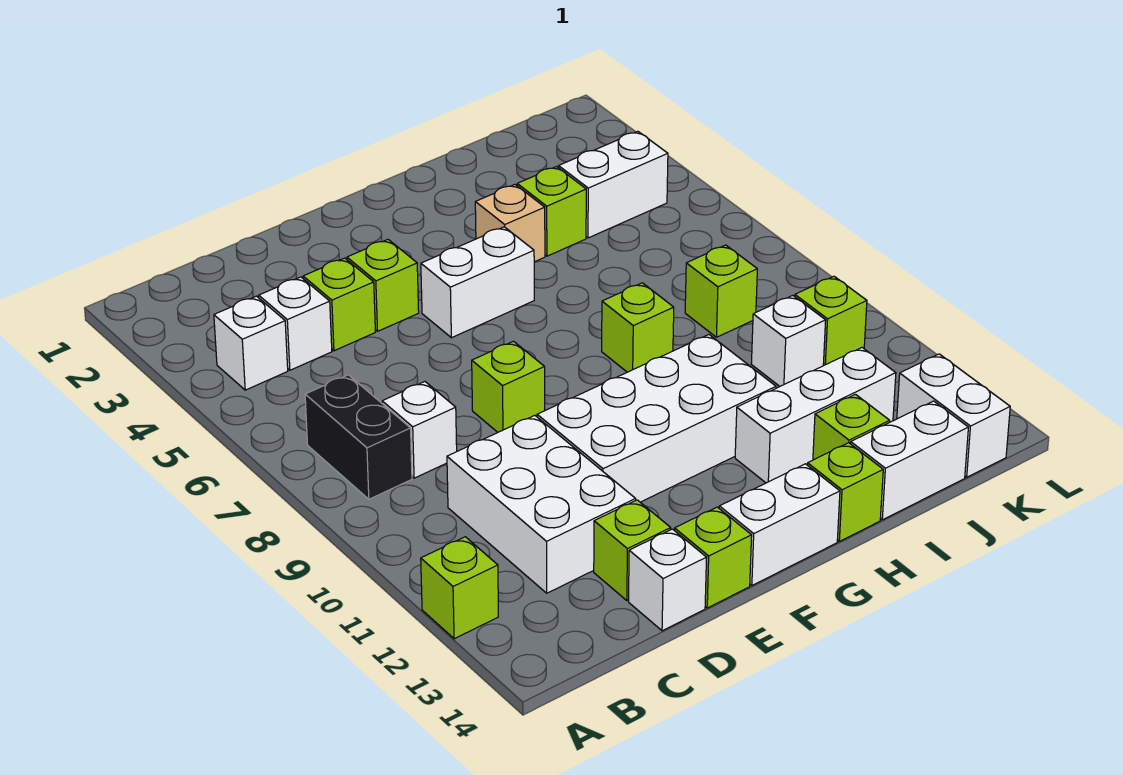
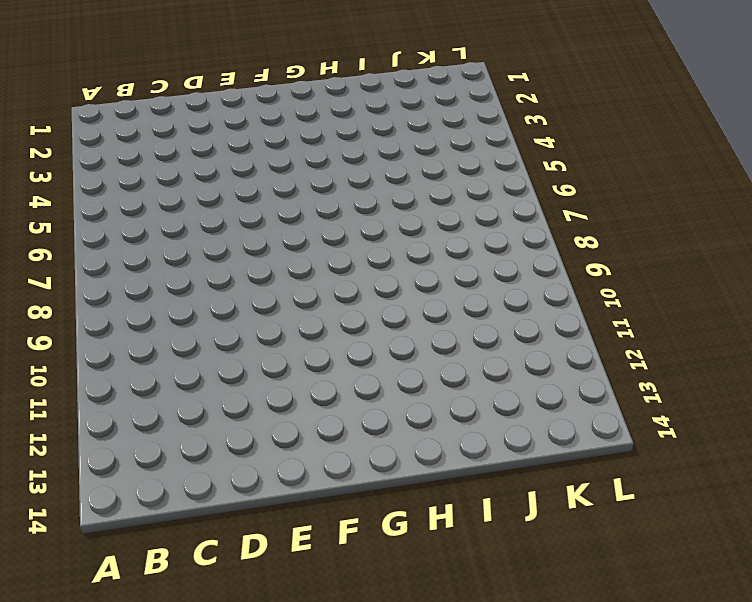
none -> lime brick A12 level 1
none -> white brick B4 level 1
none -> black brick B7:B8 level 1

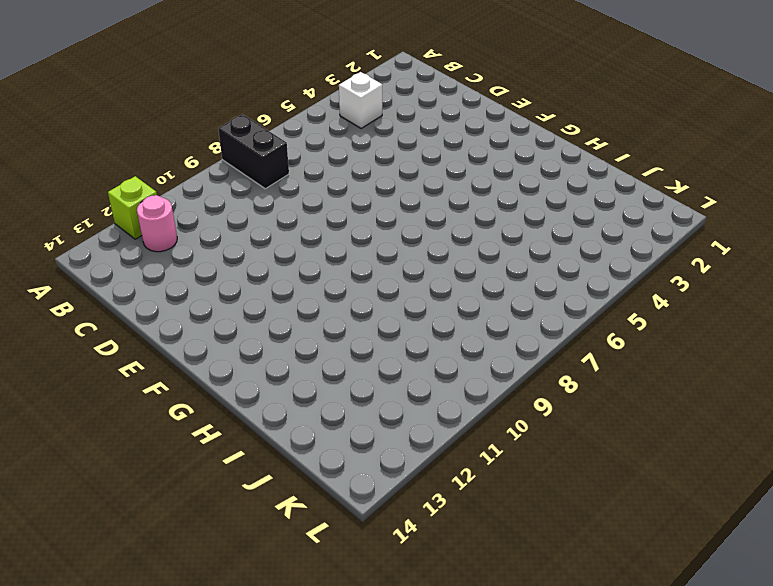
black brick A8:B8 level 1 -> black brick B7:B8 level 1
pink round brick B12 level 1 -> none
none -> white brick C4 level 1
none -> white brick C8 level 1
none -> white brick C10:D12 level 1

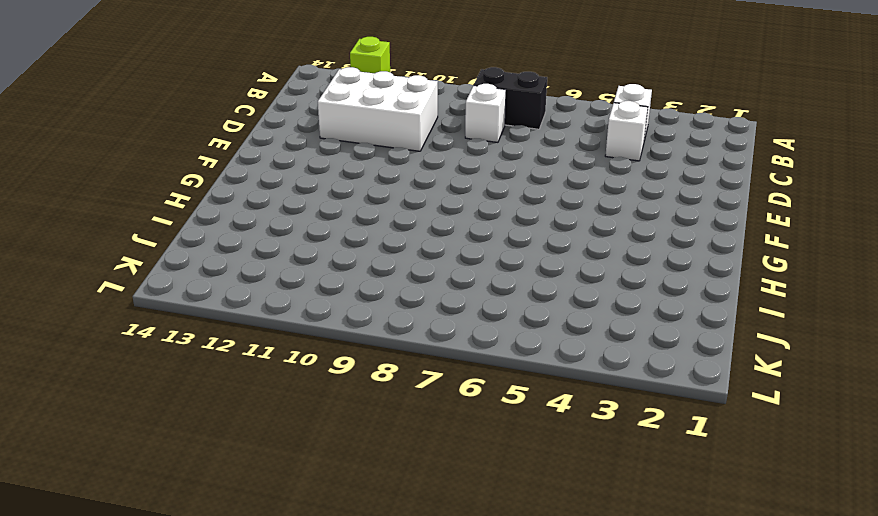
none -> lime brick D4 level 1
none -> lime brick D13 level 1
none -> white brick D14 level 1

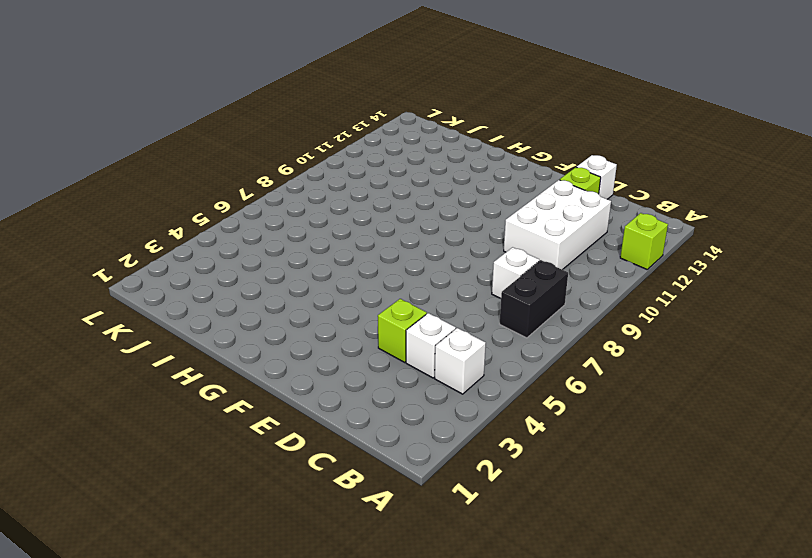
none -> lime brick E4 level 1
none -> lime brick E8 level 1
none -> white brick E10:H11 level 1

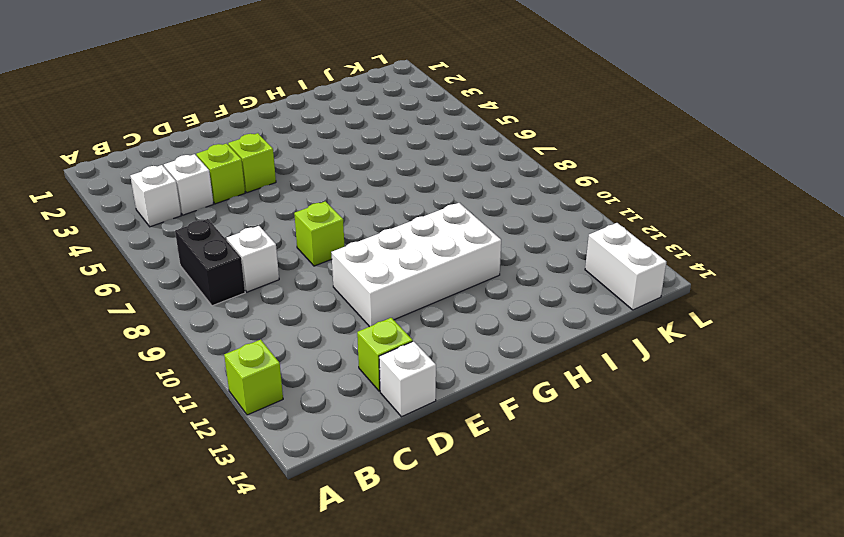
none -> white brick C10:D12 level 1
none -> lime brick E14 level 1
none -> white brick F5:G5 level 1

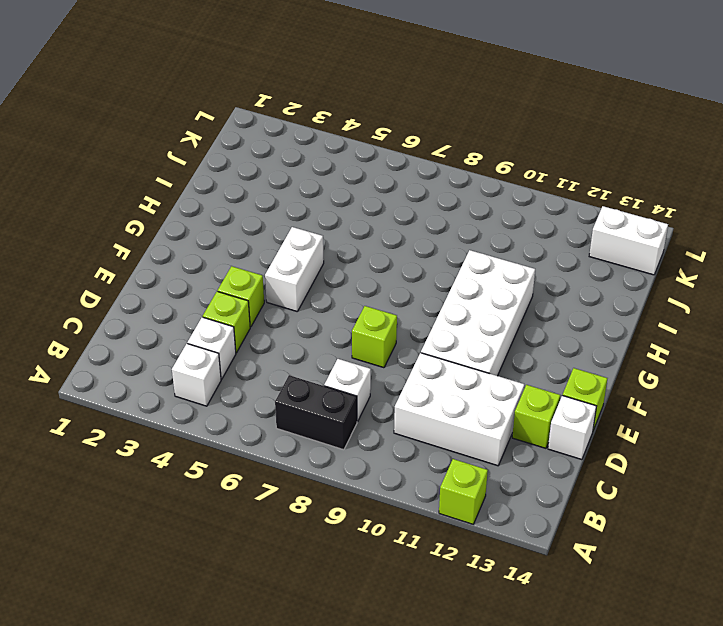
none -> white brick F14:G14 level 1
none -> tan brick H4 level 1
none -> lime brick H8 level 1

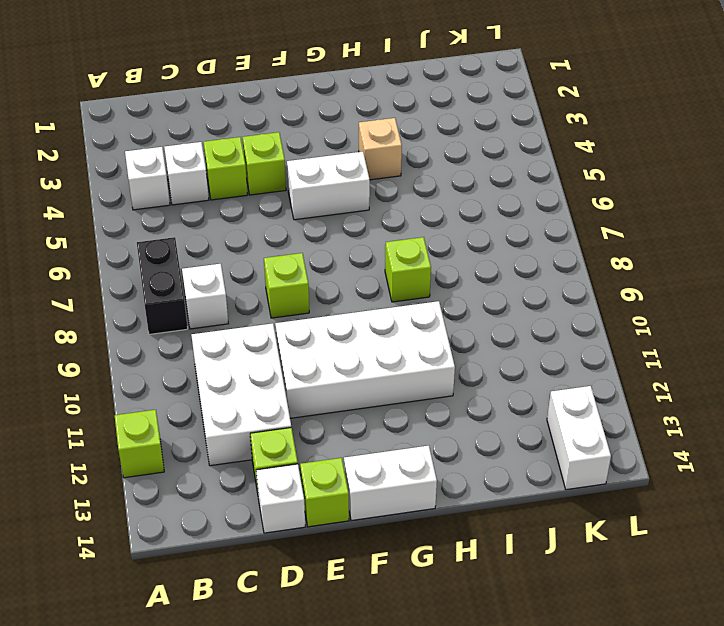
none -> white brick H12:J12 level 1
none -> lime brick H14 level 1
none -> lime brick I4 level 1

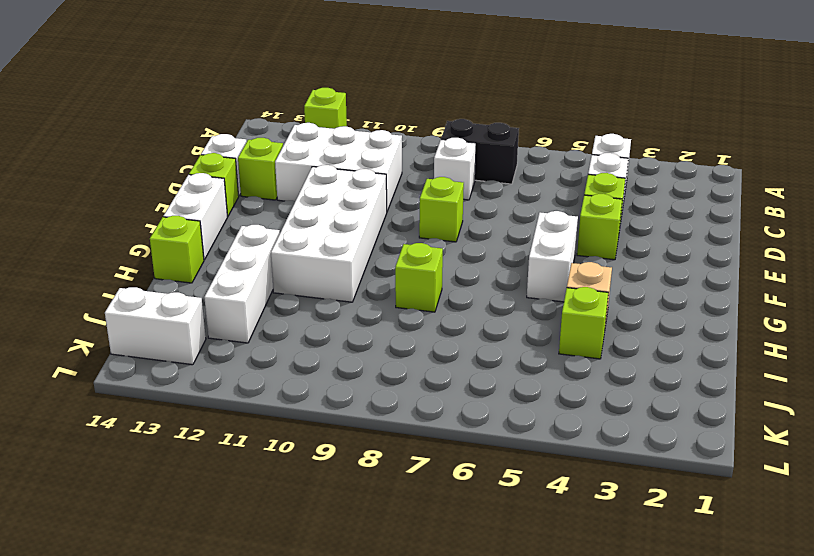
none -> lime brick I13 level 1
none -> white brick I14:J14 level 1
none -> white brick J4:K4 level 1

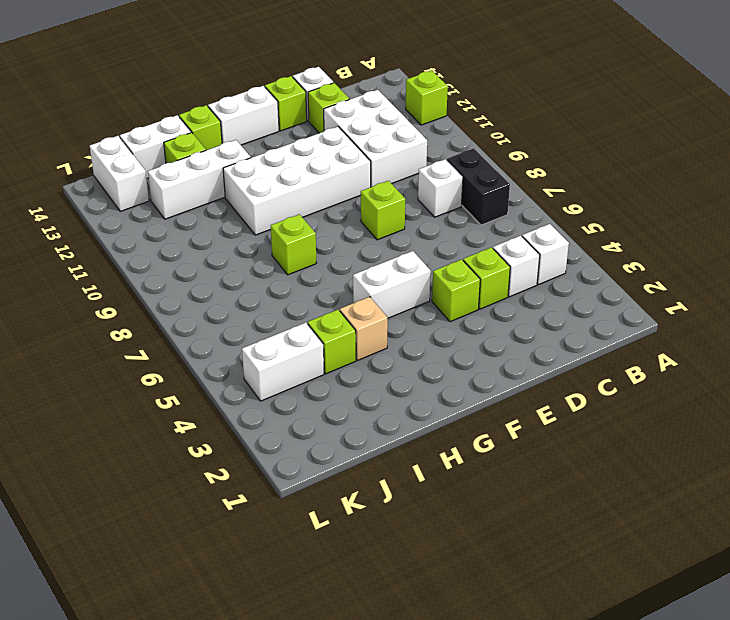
none -> lime brick J8 level 1
none -> white brick J10 level 1
none -> lime brick K10 level 1

